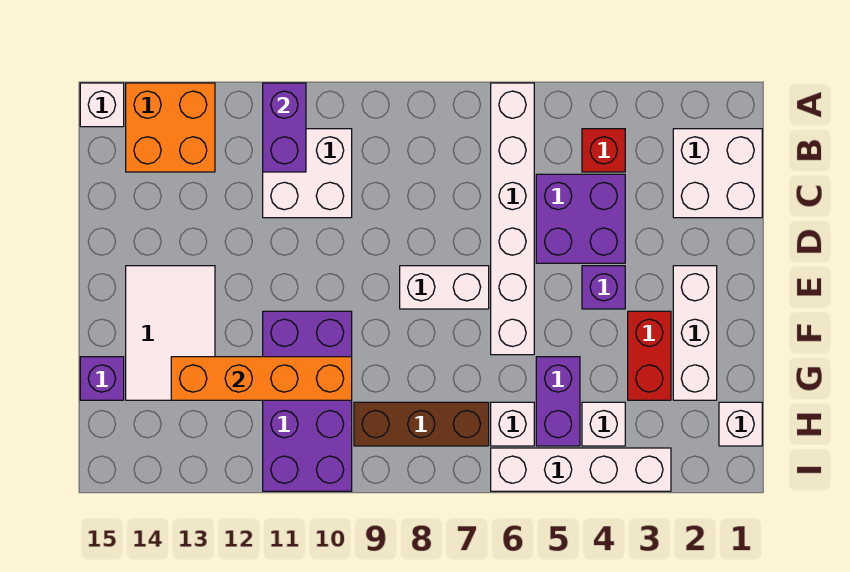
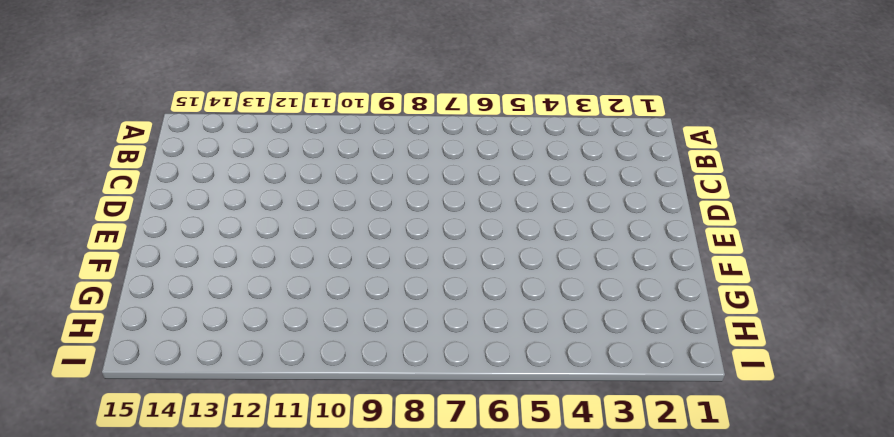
none -> white brick A6:F6 level 1
none -> orange brick A13:B14 level 1
none -> white brick A15 level 1

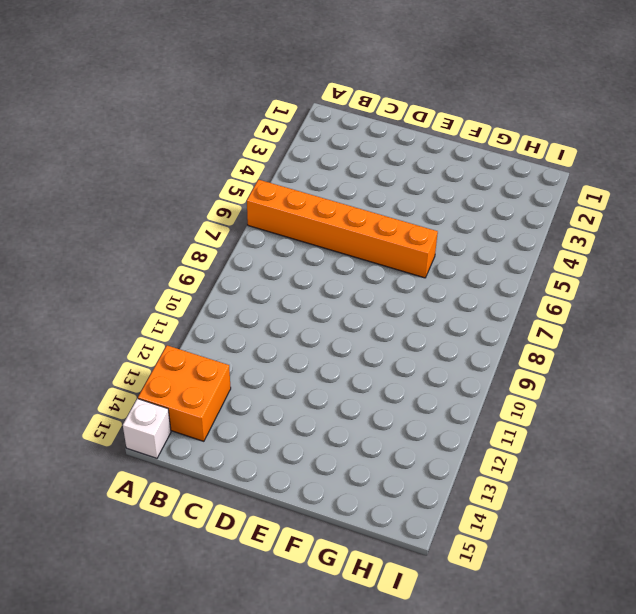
orange brick A6:F6 level 1 -> white brick A6:F6 level 1
none -> white brick B1:C2 level 1
none -> red brick B4 level 1
none -> white brick B10:C11 level 1

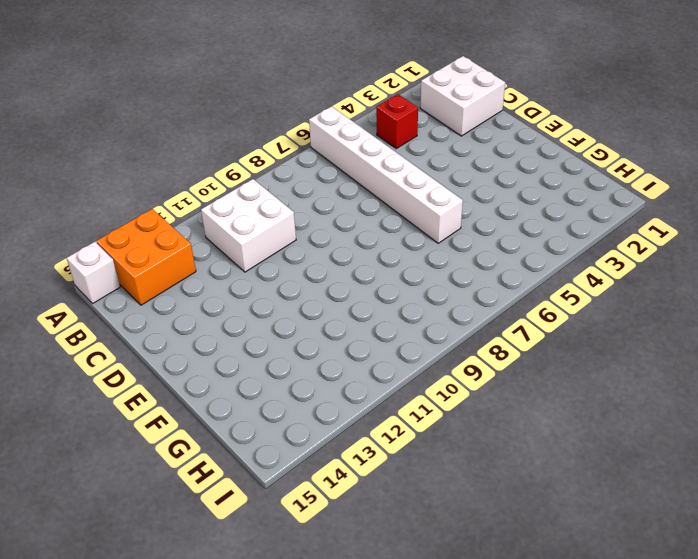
none -> purple brick C4:D5 level 1
none -> white brick E2:G2 level 1
none -> purple brick E4 level 1

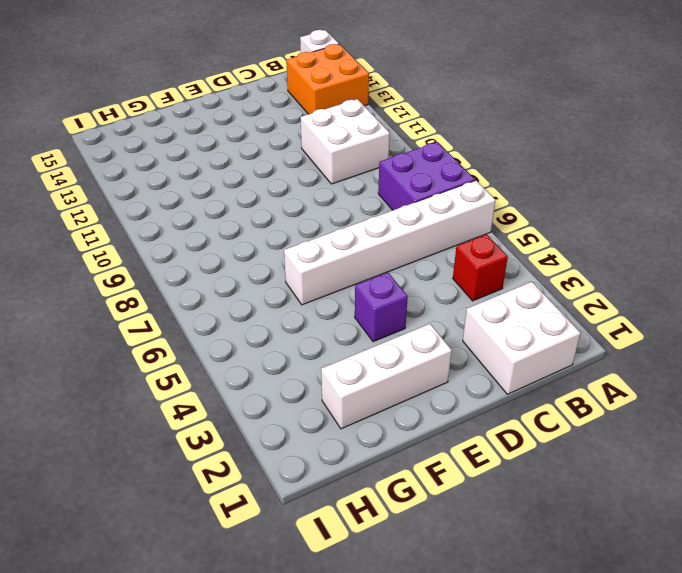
purple brick A7:B8 level 1 -> purple brick C4:D5 level 1
none -> white brick E7:E8 level 1
none -> white tile E13:G14 level 1
none -> red brick F3:G3 level 1

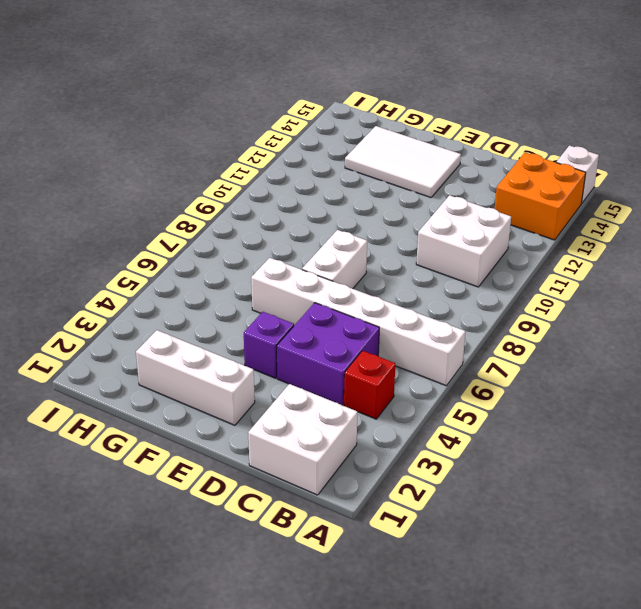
none -> red brick F3:G3 level 1
none -> purple brick F10:I11 level 1
none -> purple brick G5:H5 level 1

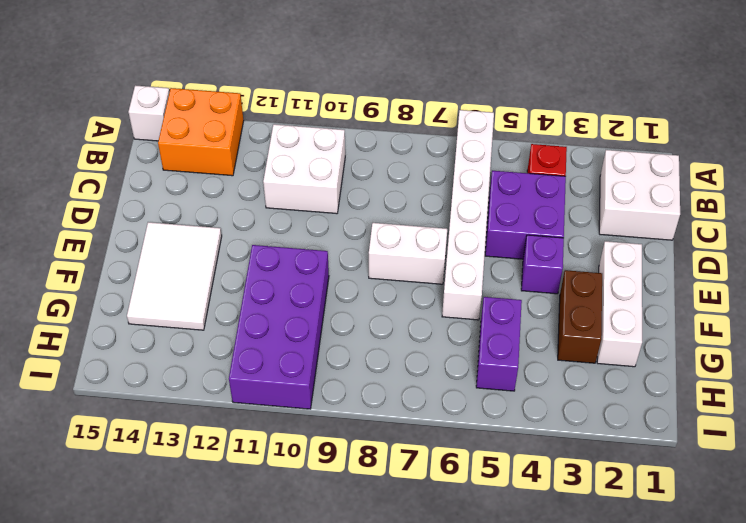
brown brick F3:G3 level 1 -> red brick F3:G3 level 1
none -> purple brick G15 level 1
none -> white brick H1 level 1
none -> white brick H4 level 1

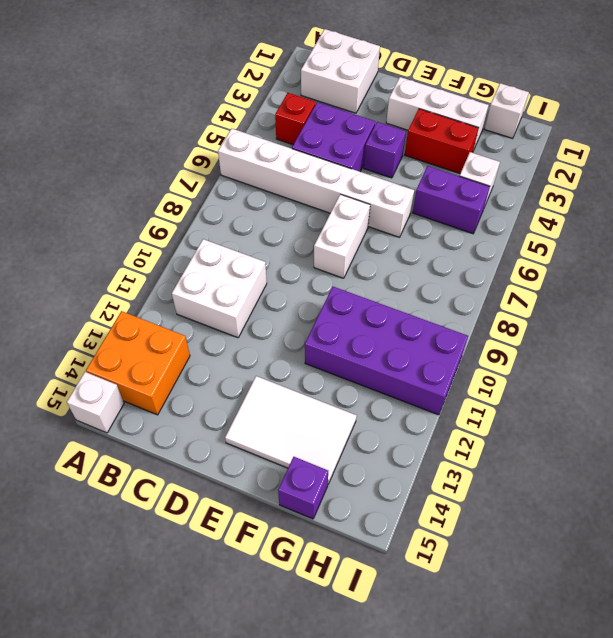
none -> white brick H6 level 1
none -> brown brick H7:H9 level 1
none -> white brick I3:I6 level 1

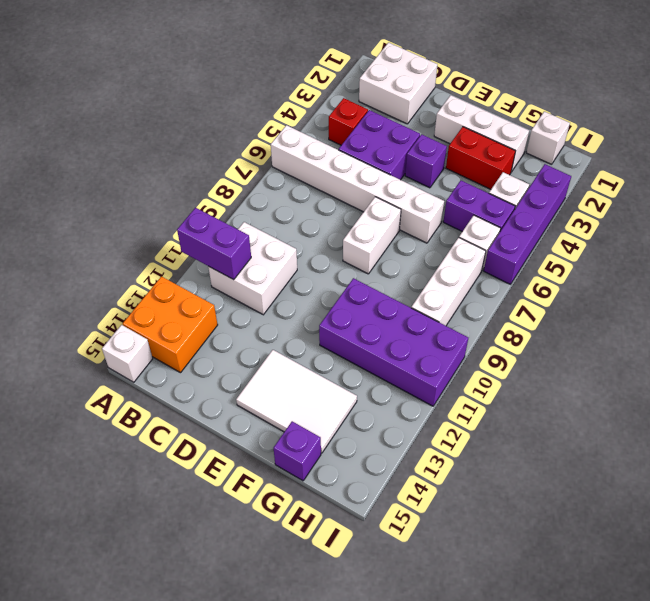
white brick H7:H9 level 1 -> brown brick H7:H9 level 1
purple brick I3:I6 level 1 -> white brick I3:I6 level 1
none -> orange brick G10:G13 level 2

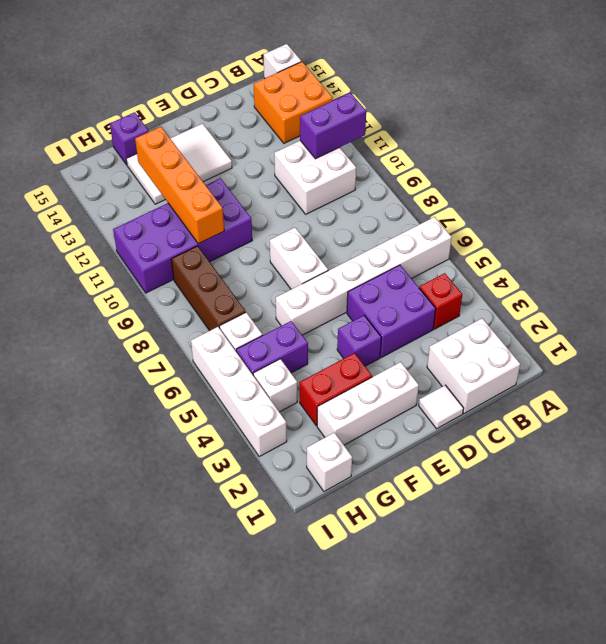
white tile D1 level 1 -> none

